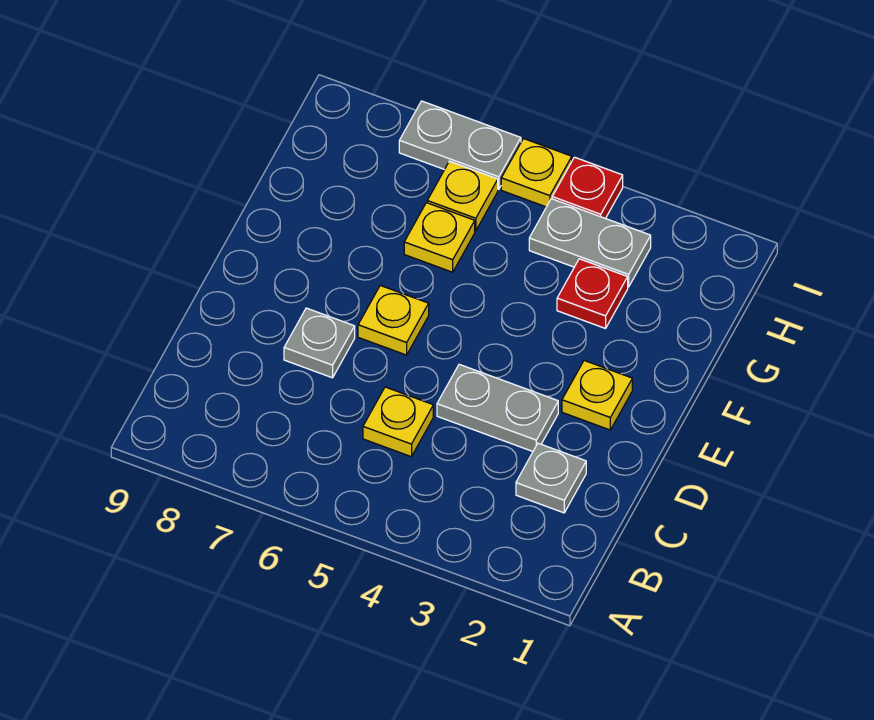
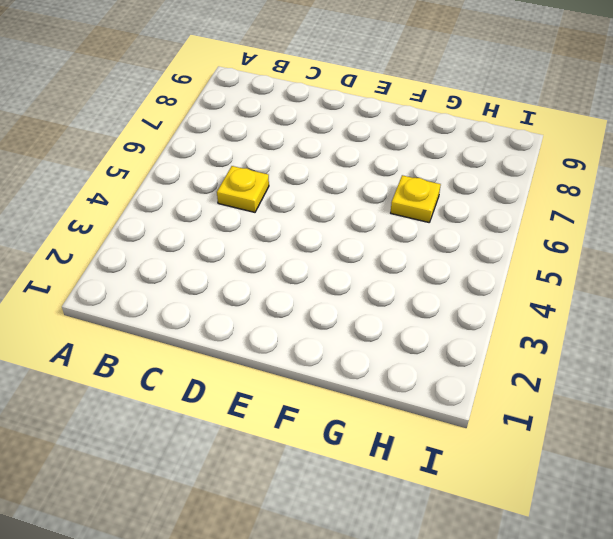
none -> grey plate C2 level 1
none -> grey plate D3:D4 level 1
none -> grey plate D7 level 1

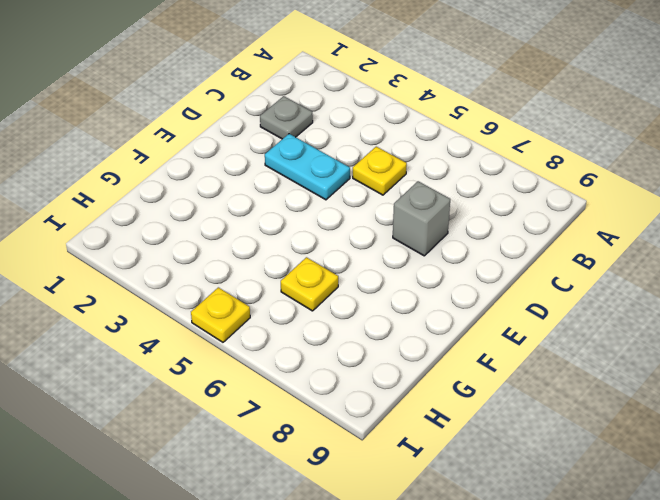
cyan plate D3:D4 level 1 -> grey plate D3:D4 level 1
grey brick D7 level 1 -> grey plate D7 level 1
none -> yellow plate E2 level 1
none -> yellow plate E6 level 1
none -> red plate G3 level 1

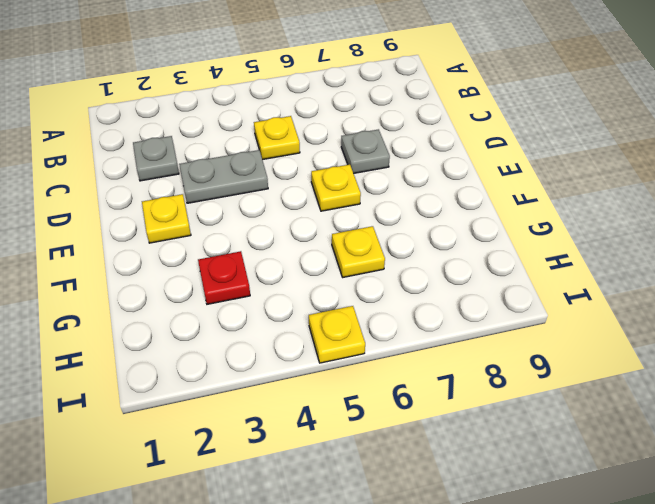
none -> grey plate H3:H4 level 1
none -> yellow plate H6 level 1
none -> red plate I4 level 1

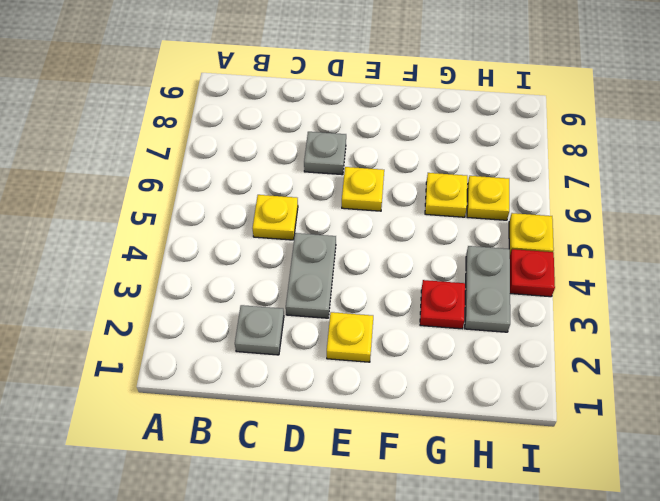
none -> grey plate I6:I7 level 1

